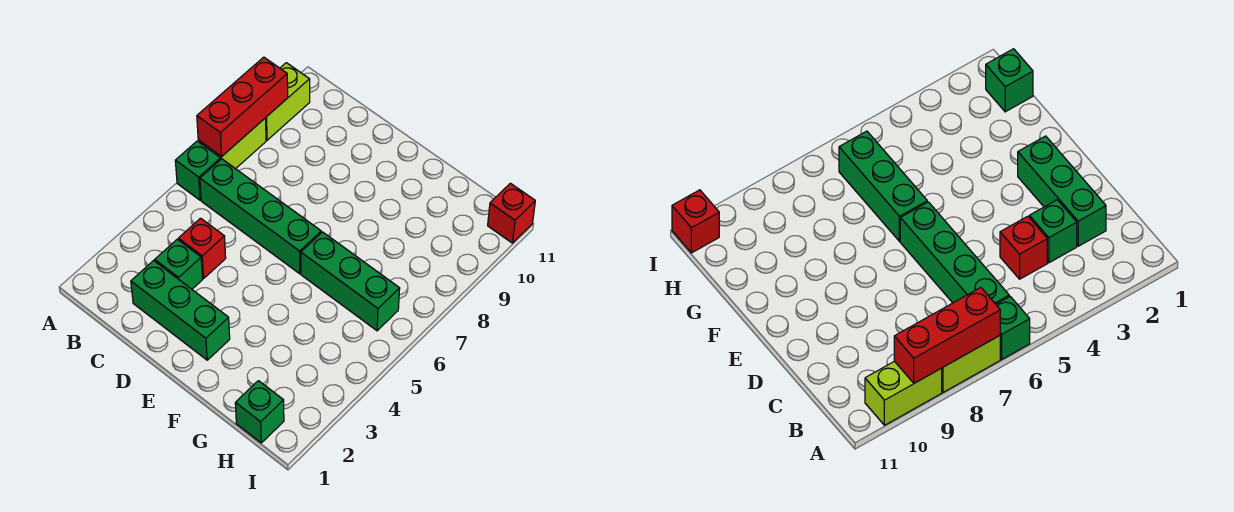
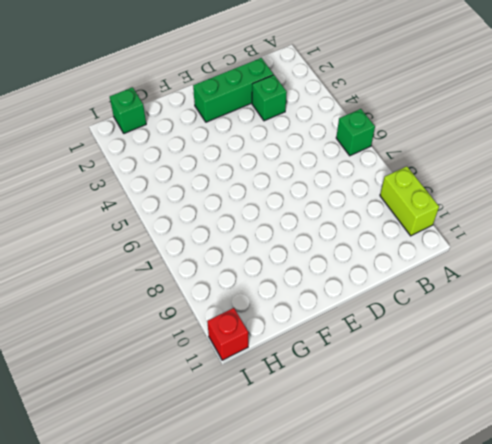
none -> lime brick A7:A8 level 1
none -> green brick B6:E6 level 1

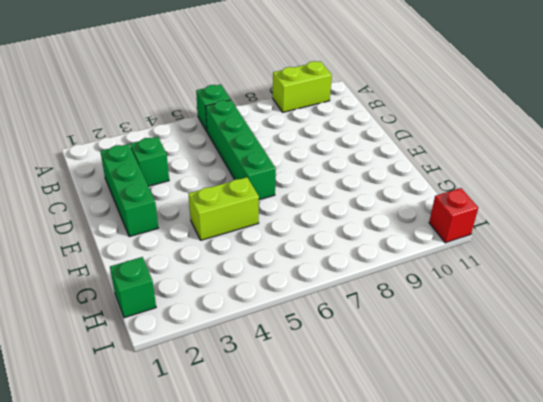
lime brick F4:F5 level 1 -> lime brick A7:A8 level 1
none -> red brick C4 level 1
none -> green brick F6:H6 level 1

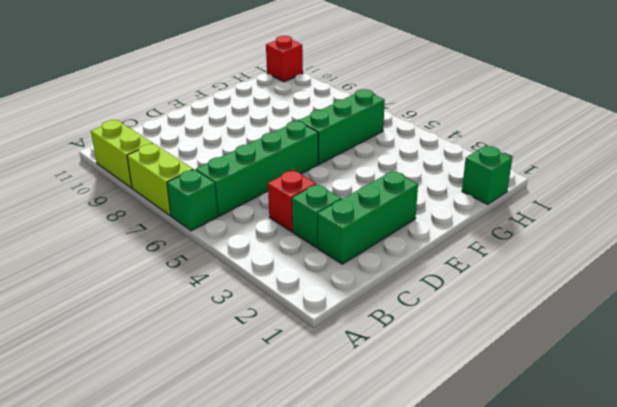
none -> red brick A7:A9 level 2

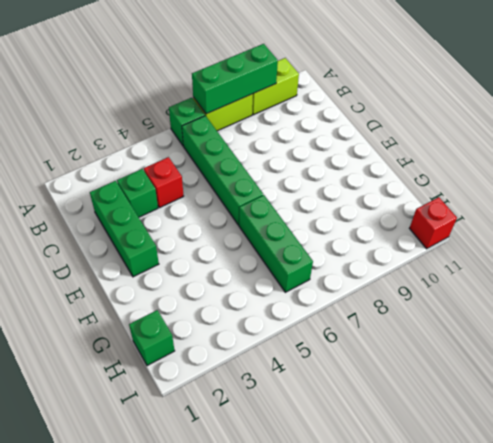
green brick A7:A9 level 2 -> red brick A7:A9 level 2

